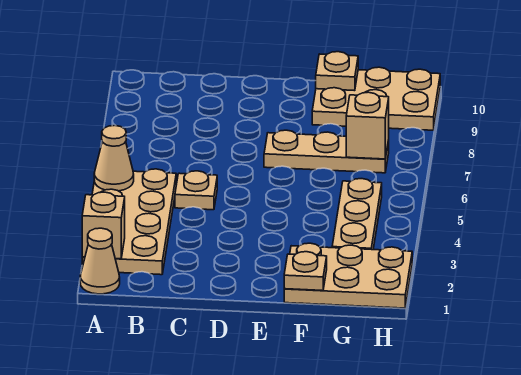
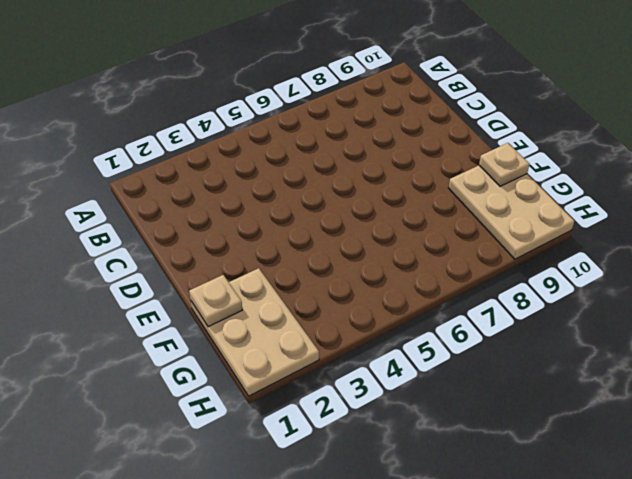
none -> tan cone A1 level 1
none -> tan plate A2:B5 level 1
none -> tan plate C5 level 1

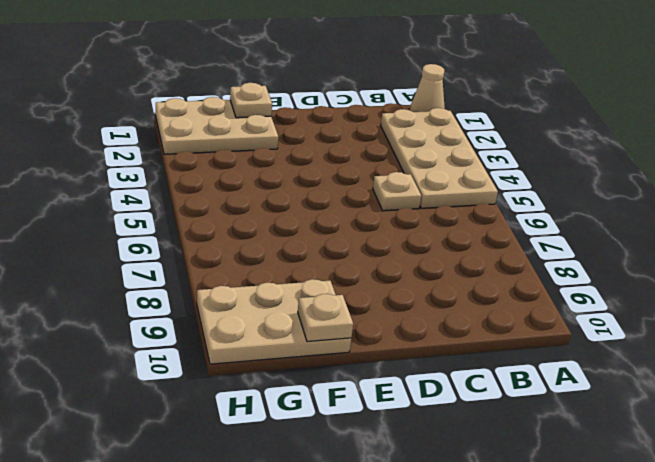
none -> tan plate E7:G7 level 1
none -> tan plate G3:G5 level 1
none -> tan brick A2 level 2

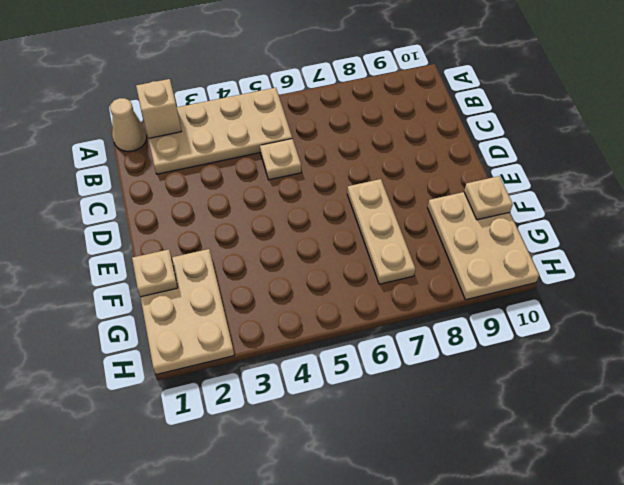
none -> tan plate G3:G5 level 1
none -> tan cone A5 level 2
none -> tan brick G7 level 2

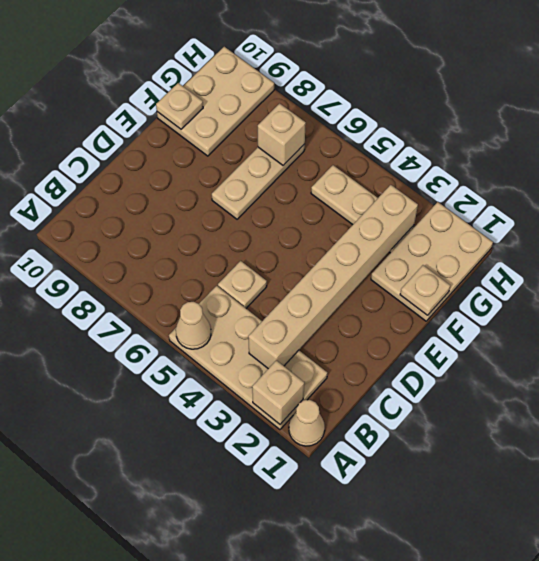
tan brick B3:G3 level 2 -> none

